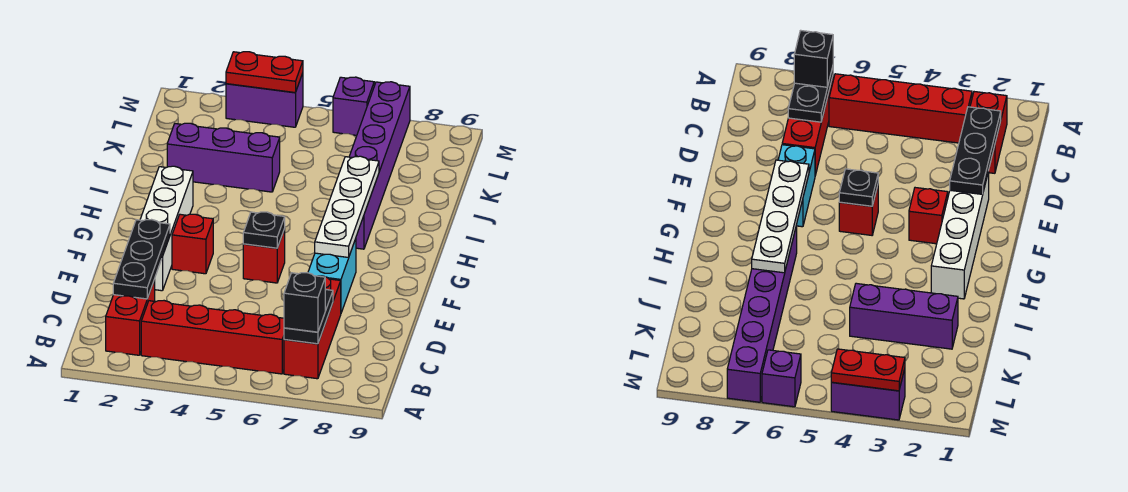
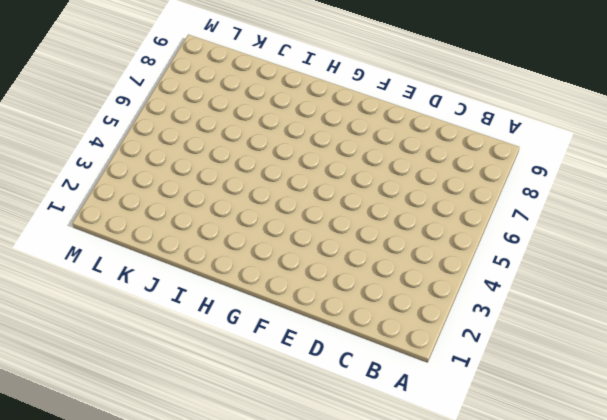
none -> red brick B2:C2 level 1
none -> red brick B3:B6 level 1
none -> red brick B7:D7 level 1

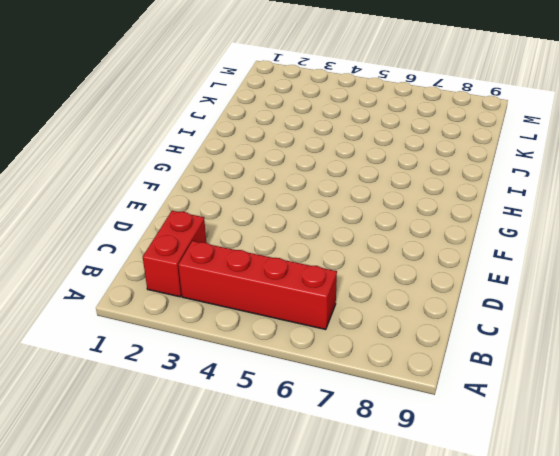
none -> red brick B7:D7 level 1
none -> white brick E2:H2 level 1
none -> cyan brick E7:F7 level 1

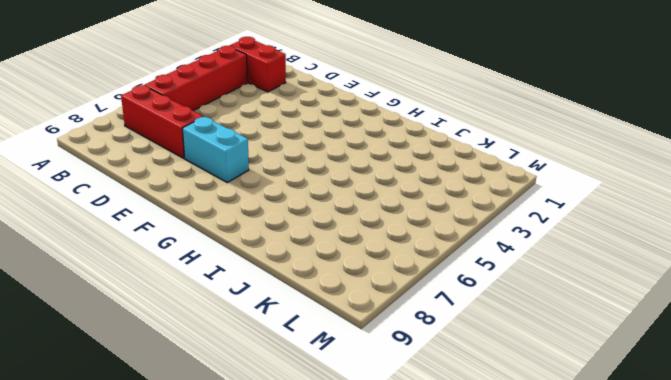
none -> white brick E2:H2 level 1
none -> red brick F3 level 1
none -> red brick F5 level 1

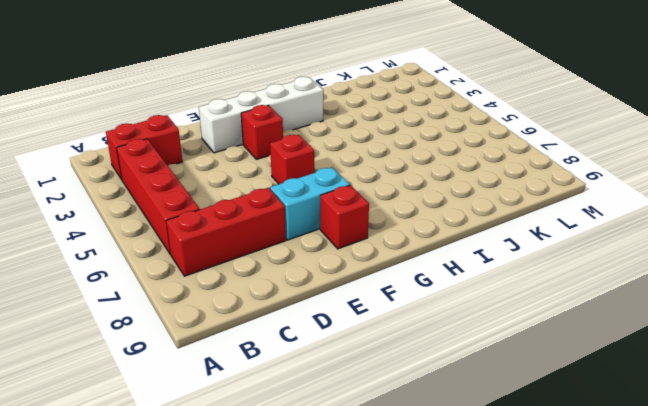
red brick F8 level 1 -> none
none -> purple brick H7:M7 level 1
none -> purple brick J2:J4 level 1
none -> purple brick M3:M4 level 1

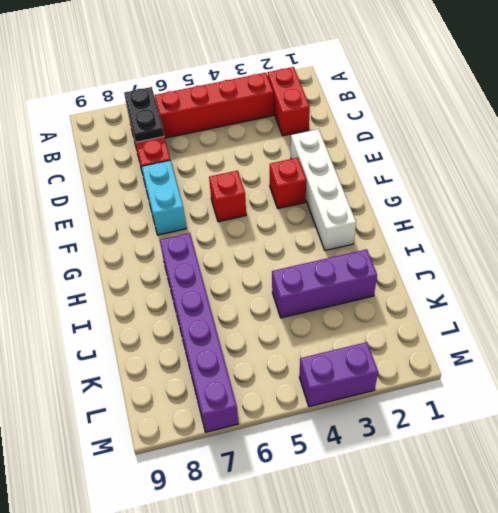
none -> purple brick M6 level 1
none -> black plate C2:E2 level 2
none -> black plate F5 level 2

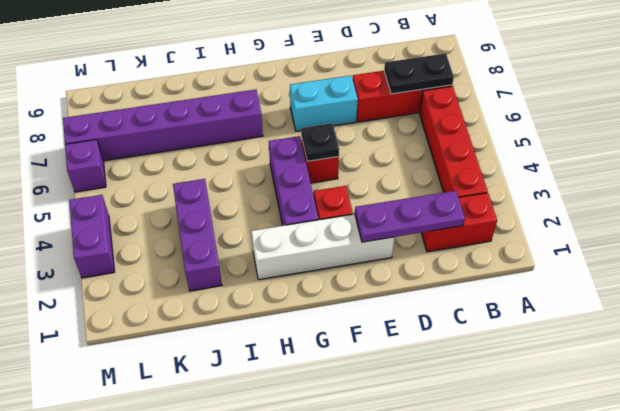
purple plate C2:E2 level 2 -> black plate C2:E2 level 2
purple brick G3:G5 level 1 -> none
none -> white plate F7:I7 level 2
none -> red plate M3:M4 level 2
none -> black brick B7 level 3

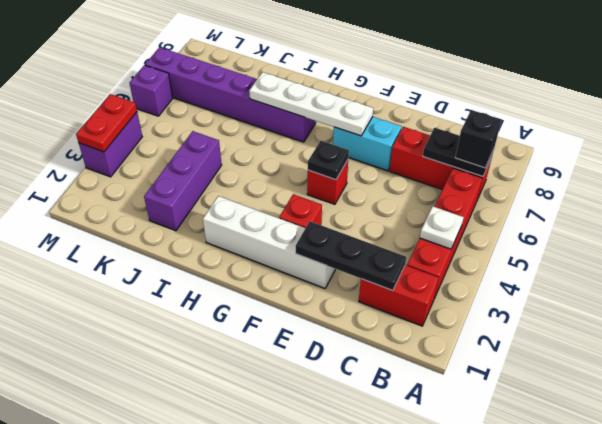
white plate B4 level 2 -> none

